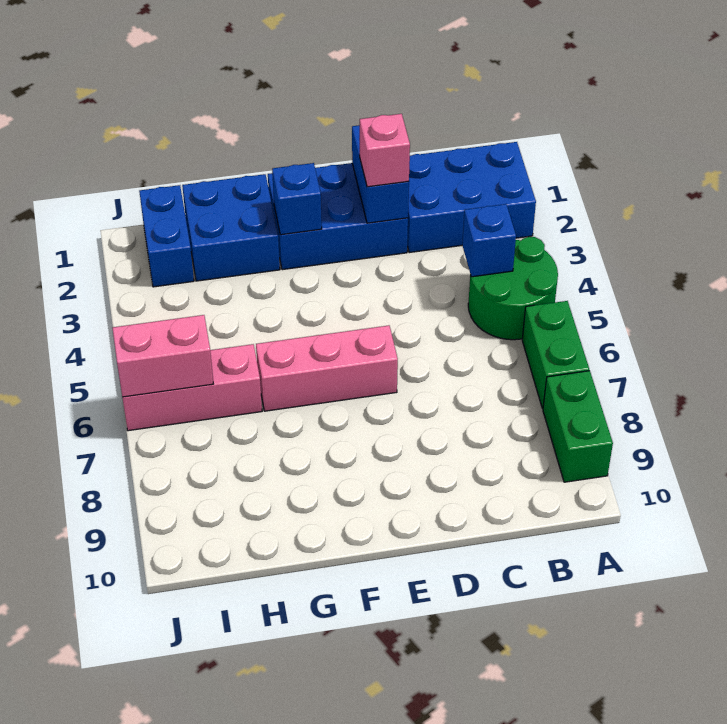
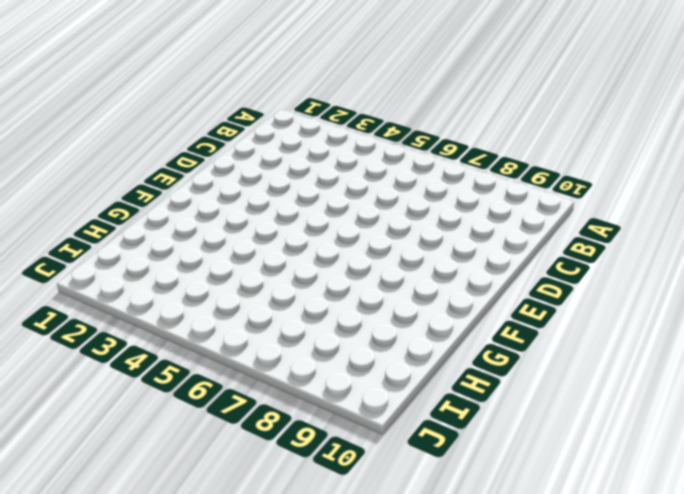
none -> blue brick A1:C2 level 1
none -> green round brick A4:B5 level 1
none -> green brick A6:A7 level 1

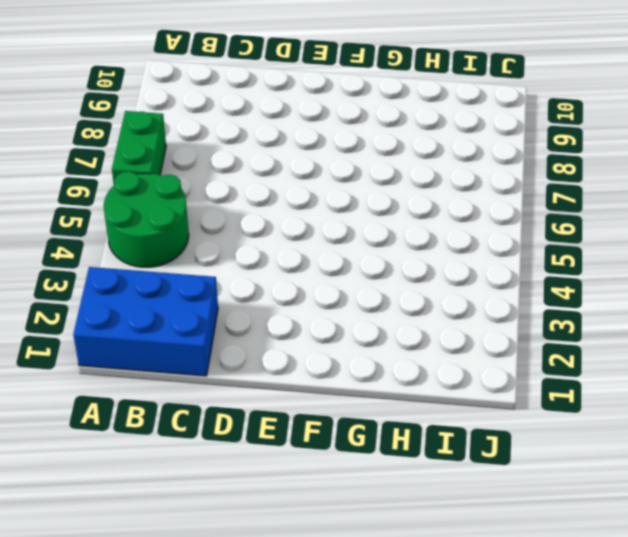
none -> green brick A8:A9 level 1
none -> blue brick D1:F2 level 1
none -> pink brick E6:G6 level 1

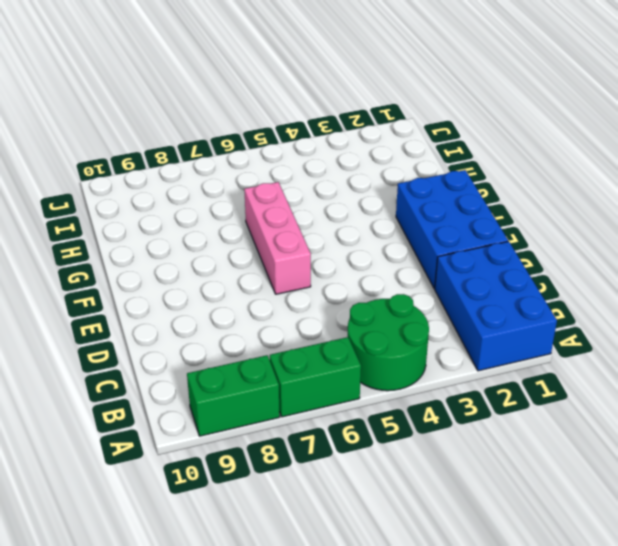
none -> blue brick G1:H2 level 1
none -> pink brick H6:J6 level 1
none -> blue brick I1:I2 level 1

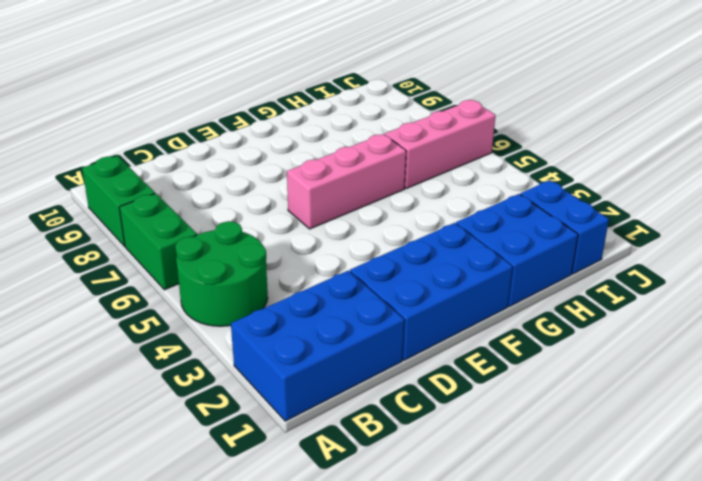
none -> blue brick B4 level 2
none -> blue brick D1:D2 level 2
none -> blue brick F2 level 2

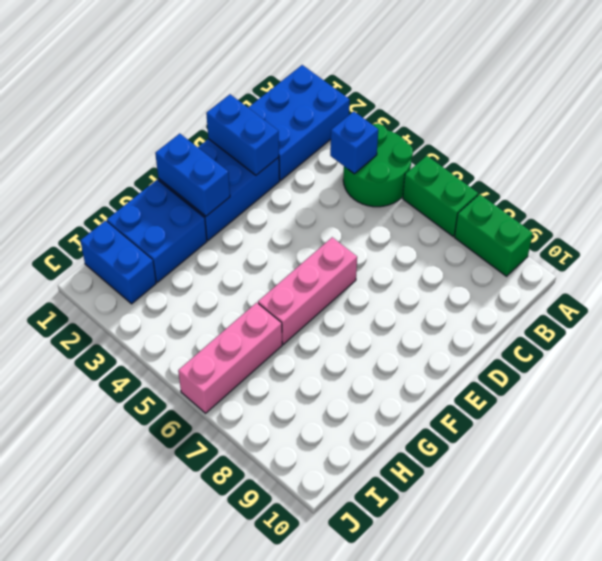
blue brick F1:F2 level 2 -> blue brick F2 level 2
none -> pink brick I6:J6 level 2
none -> pink brick D2 level 3

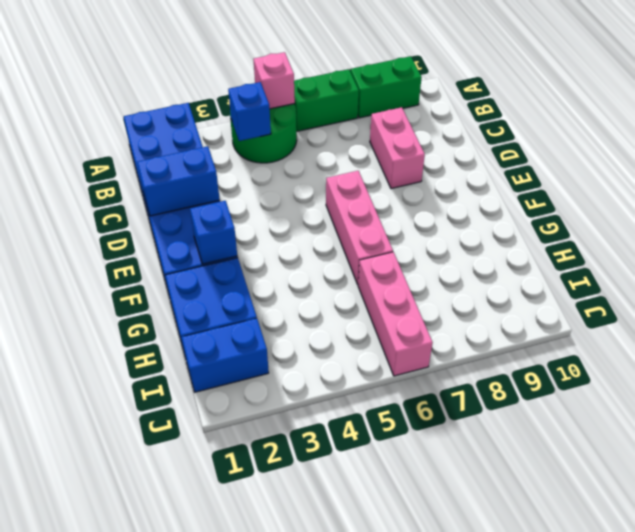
pink brick A5 level 2 -> pink brick D2 level 3
pink brick C8:D8 level 1 -> pink brick I6:J6 level 2

